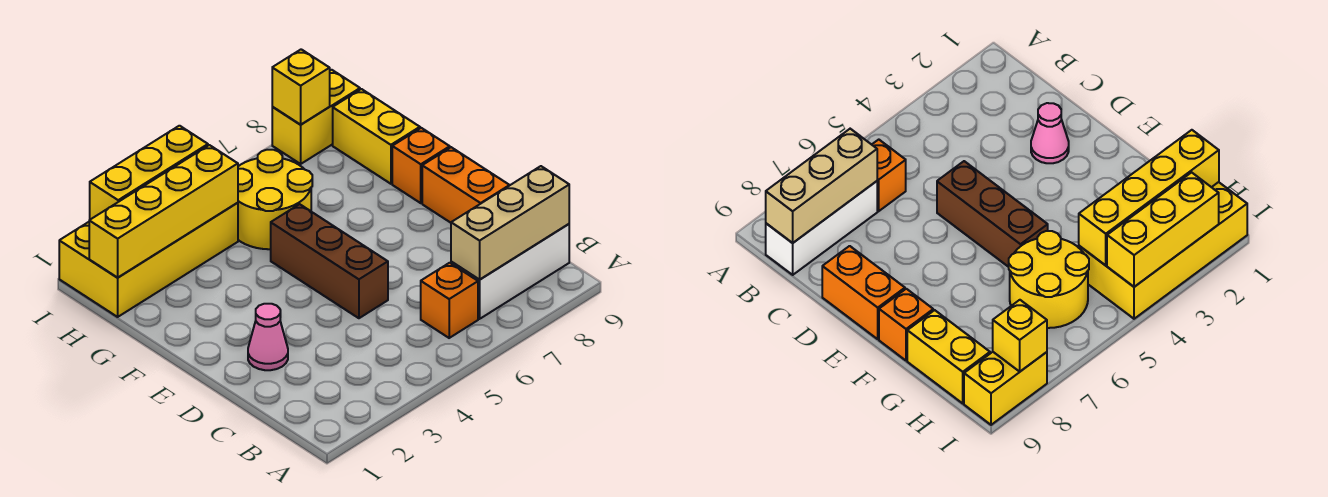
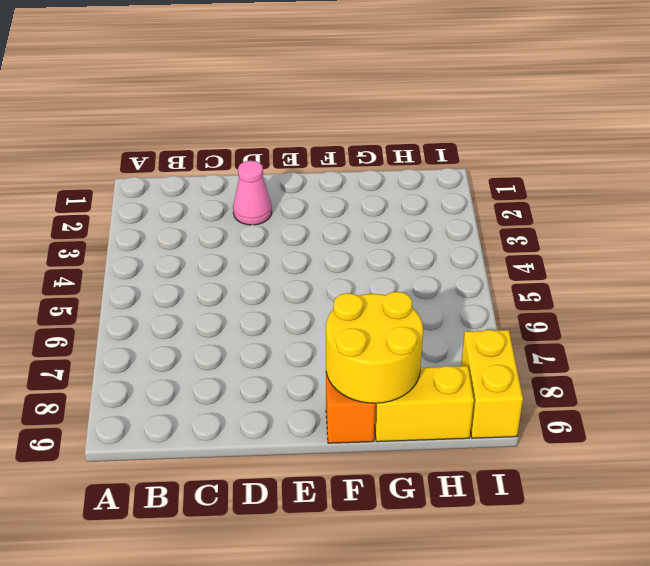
yellow round brick F8:G9 level 2 -> yellow round brick G5:H6 level 1
none -> orange brick B6 level 1
none -> white brick B7:B9 level 1
none -> brown brick D5:F5 level 1

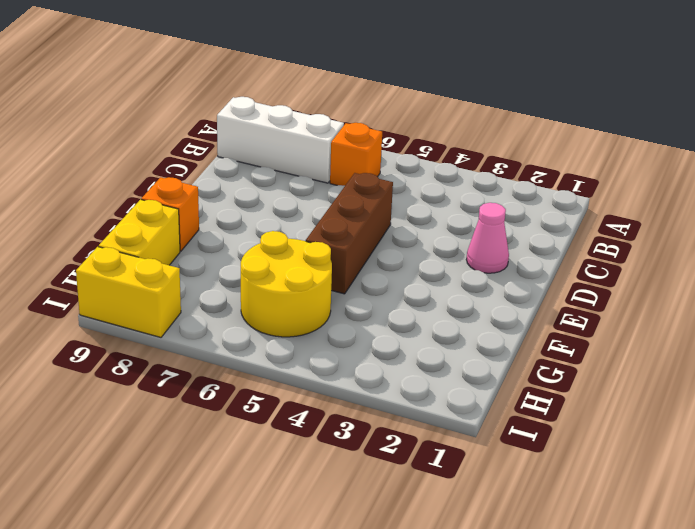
none -> orange brick D9:E9 level 1
none -> yellow brick H1:I4 level 1
none -> tan brick B7:B9 level 2

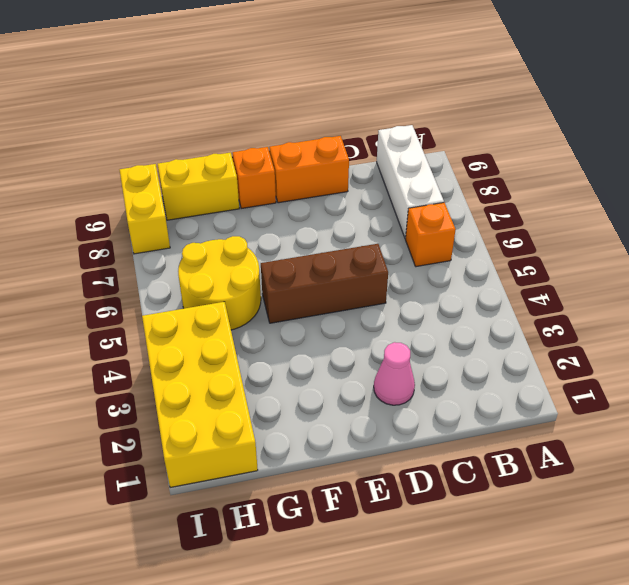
none -> tan brick B7:B9 level 2
none -> yellow brick H1:H4 level 2
none -> yellow brick I2:I4 level 2

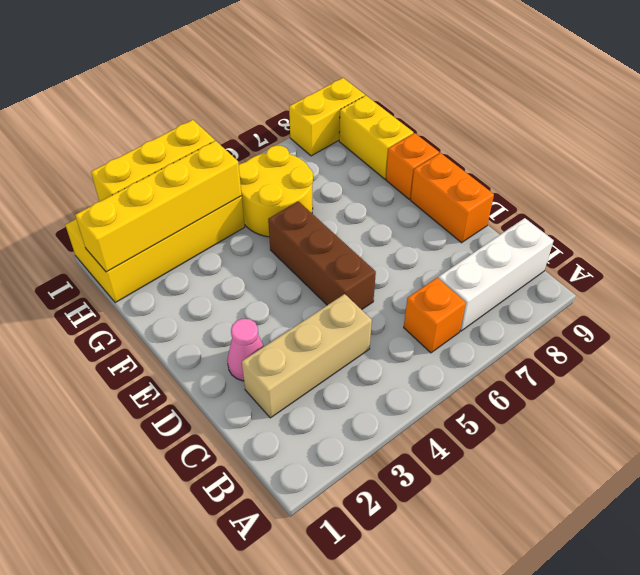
tan brick C2:C4 level 1 -> tan brick B7:B9 level 2
none -> yellow brick I8 level 2

